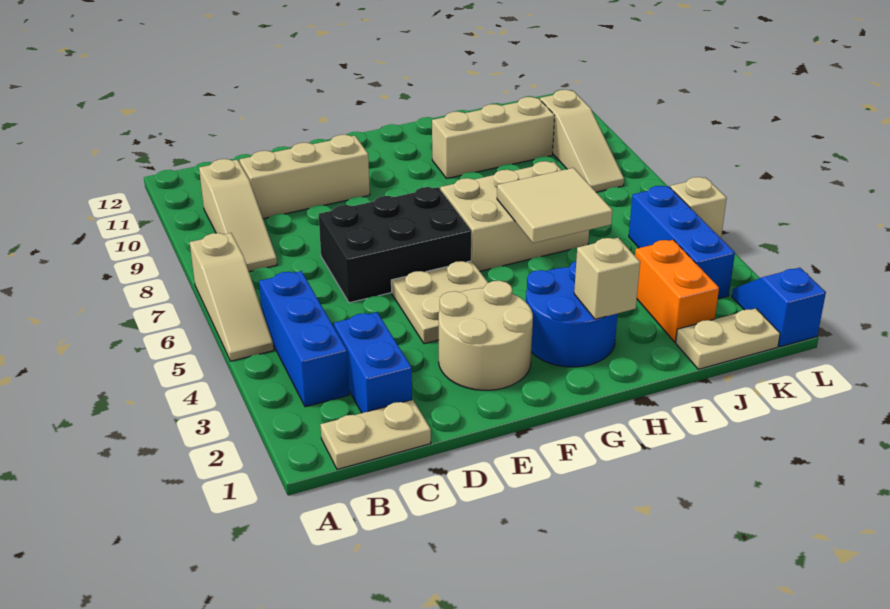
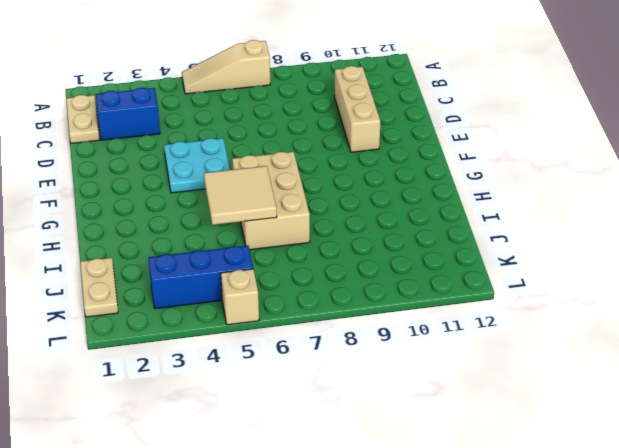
cyan plate E4:F5 level 1 -> tan plate E4:F5 level 1
none -> blue brick B3:B5 level 1
none -> tan slope B8:B10 level 1 top 10
none -> black brick D6:F7 level 1

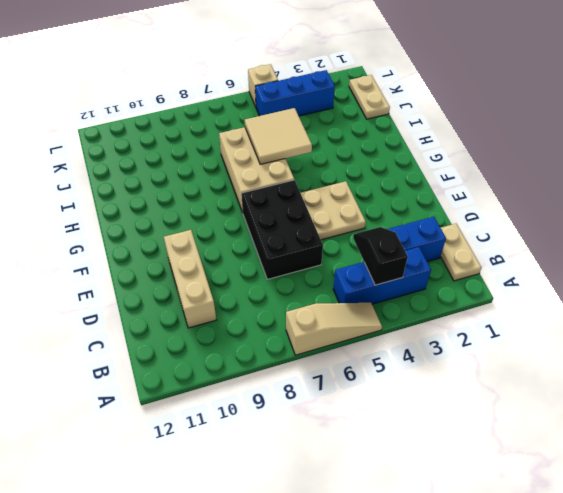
black slope B4:C4 level 2 top B -> none
none -> tan slope B8:B10 level 1 top 10
none -> tan round brick E2:F3 level 1
none -> blue round brick G2:H3 level 1

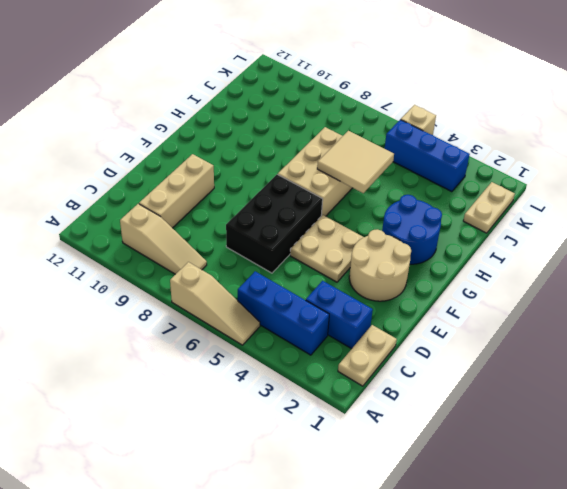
none -> tan brick H10:J10 level 1
none -> orange brick J2:J3 level 1
none -> tan slope K8:K10 level 1 top 10

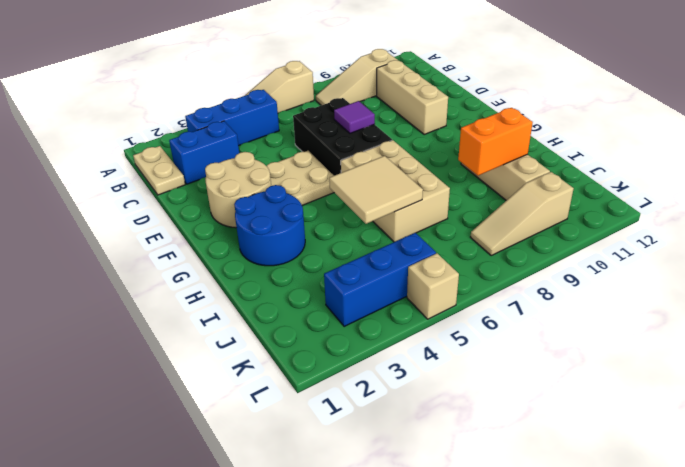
purple tile E7 level 2 -> none
orange brick I9:I10 level 2 -> orange brick J2:J3 level 1
none -> tan plate J1:K1 level 1
none -> blue slope L1:L2 level 1 top 1
none -> tan brick H2 level 2

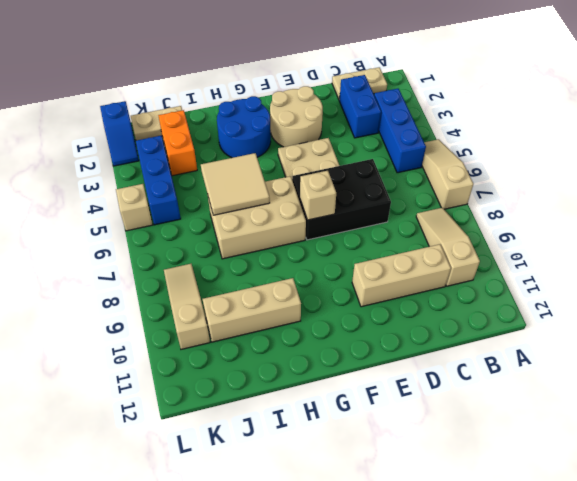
tan brick F7 level 2 -> tan brick H2 level 2

